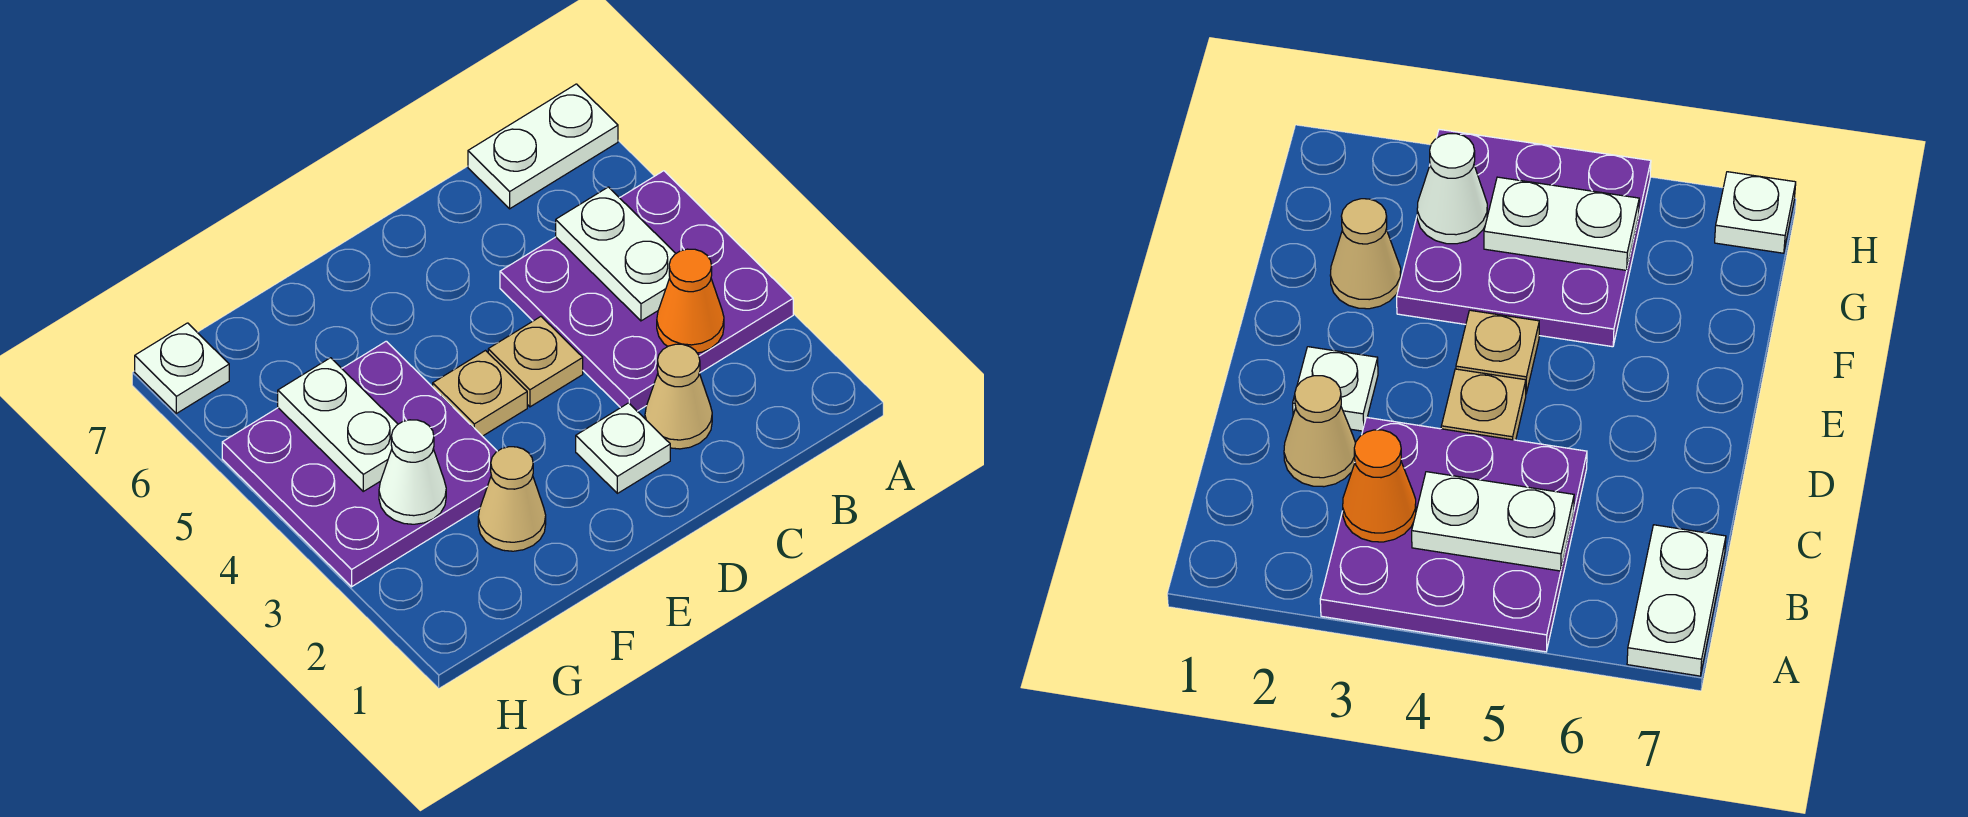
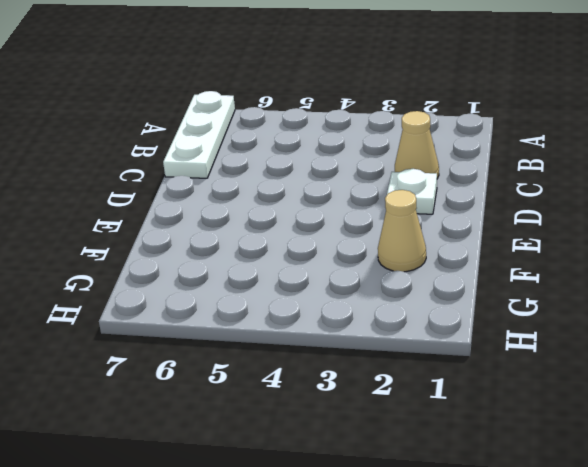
white plate A7:C7 level 1 -> white plate A7:B7 level 1
none -> purple plate A3:C5 level 1
none -> tan plate D4 level 1
none -> tan plate E4 level 1

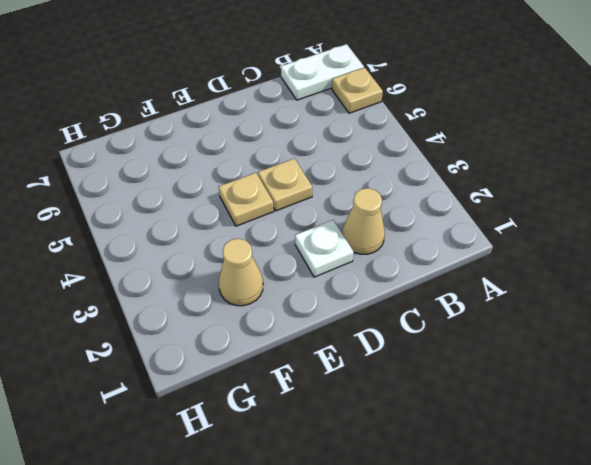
tan plate A6 level 1 -> none
none -> purple plate A3:C5 level 1
none -> purple plate F3:H5 level 1
none -> white plate H7 level 1

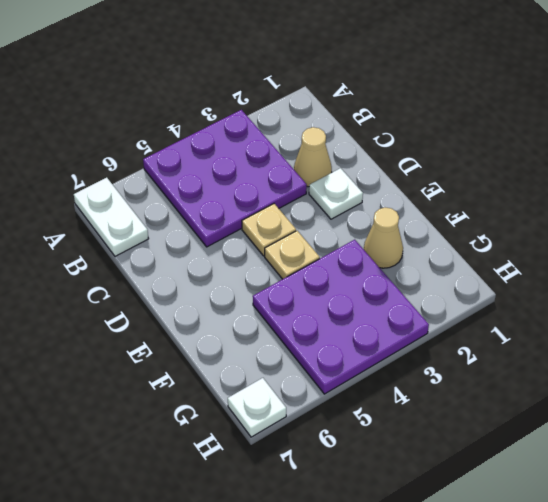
none -> orange cone B3 level 2
none -> white plate B4:B5 level 2
none -> white cone G3 level 2

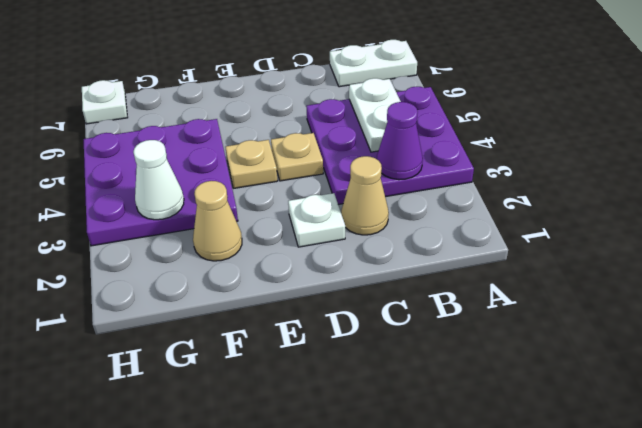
purple cone B3 level 2 -> orange cone B3 level 2
none -> white plate G4:G5 level 2

